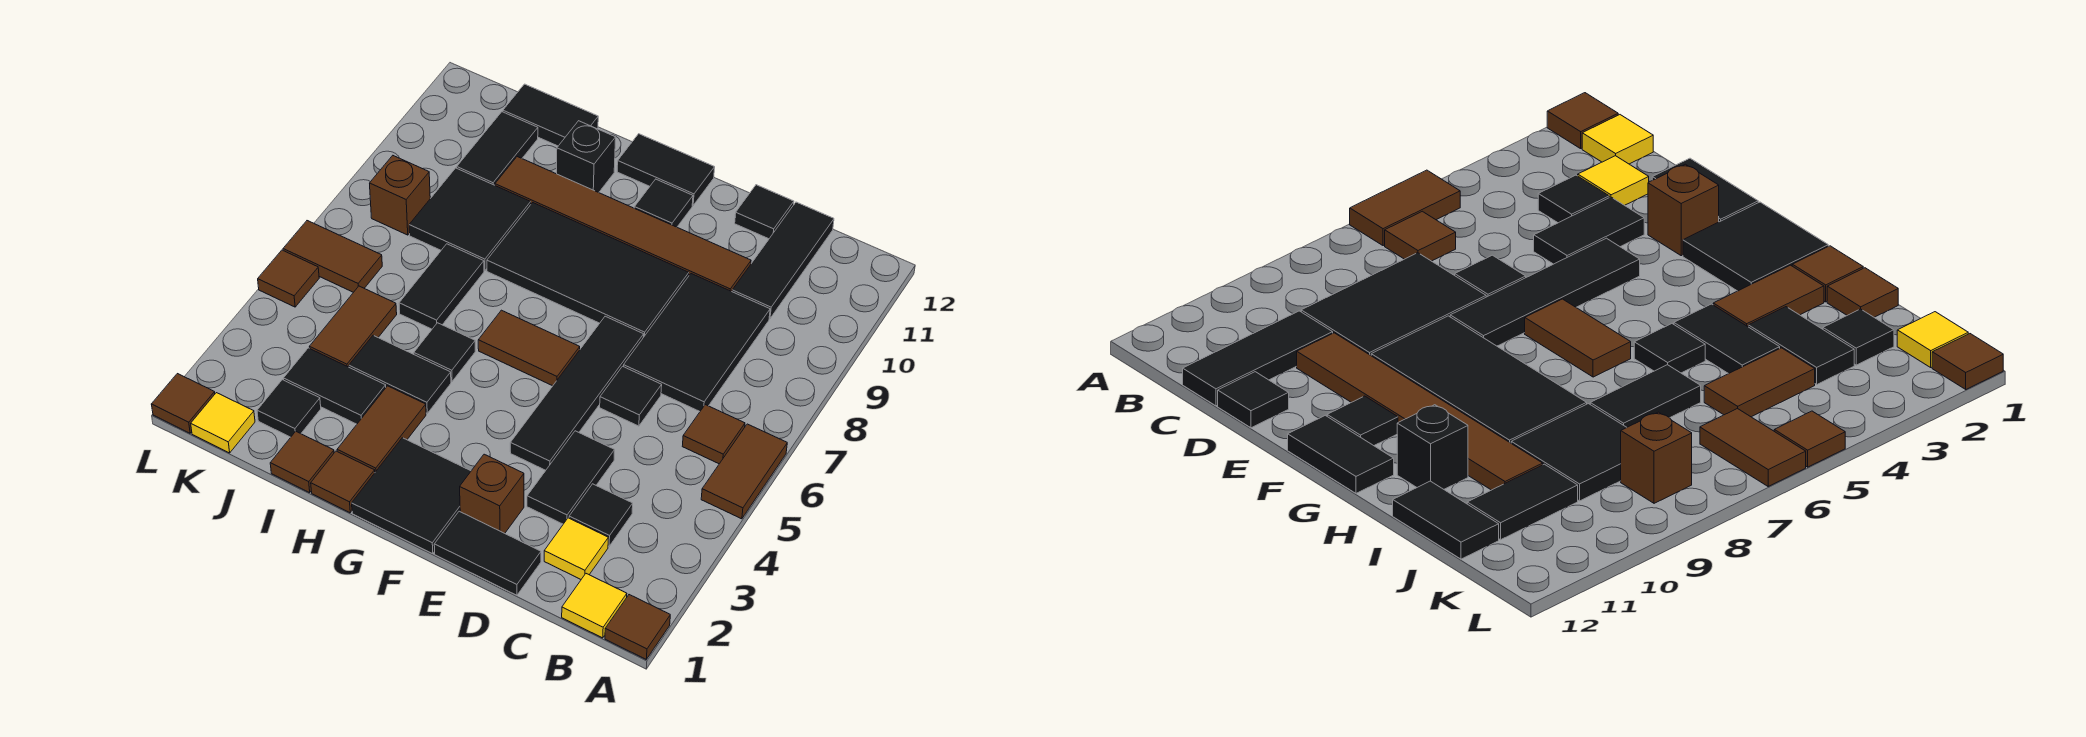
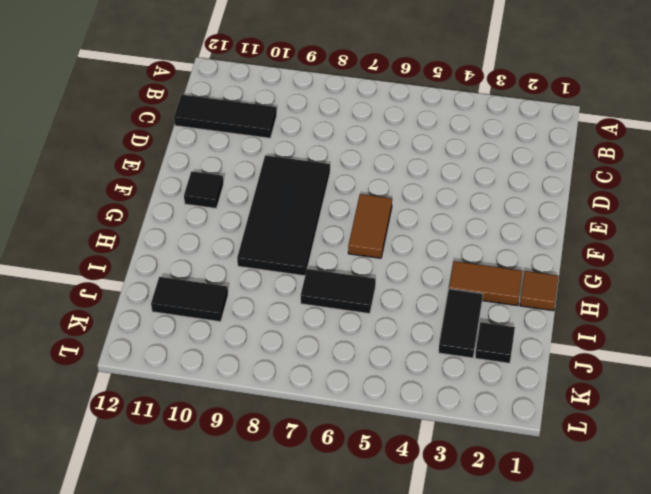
none -> brown tile A1 level 1
none -> brown tile A5:A6 level 1
none -> yellow tile B1 level 1
none -> brown tile B6 level 1

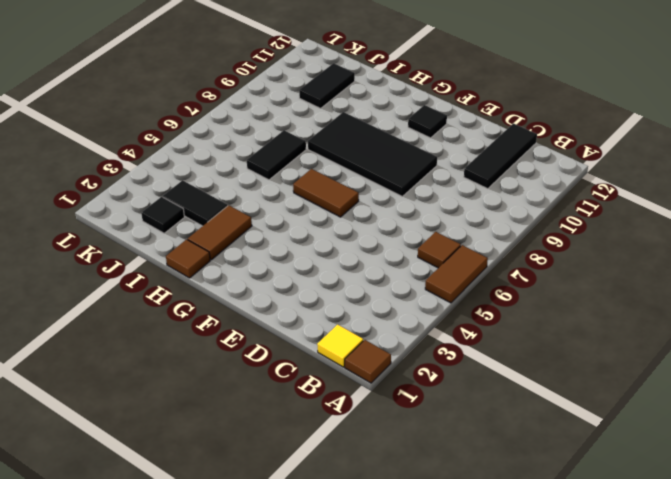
none -> yellow tile C2 level 1
none -> black tile C3 level 1
none -> black tile C7:D9 level 1
none -> black tile D1:E1 level 1

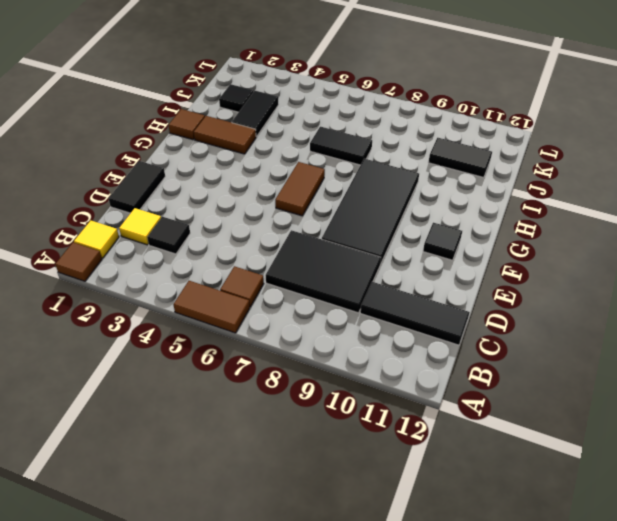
none -> black tile D3:D4 level 1
none -> black tile D6 level 1
none -> brown tile D10:I10 level 1
none -> black tile D12 level 1

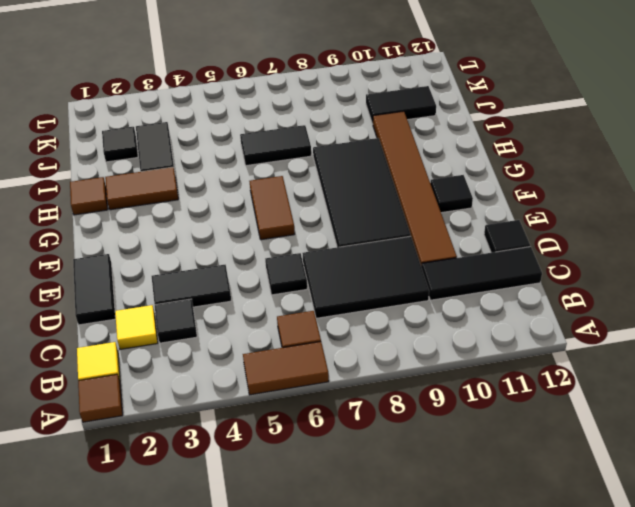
none -> brown brick E2 level 1
none -> black tile E4:E7 level 1
none -> black tile F1:G2 level 1
none -> black tile F12:G12 level 1

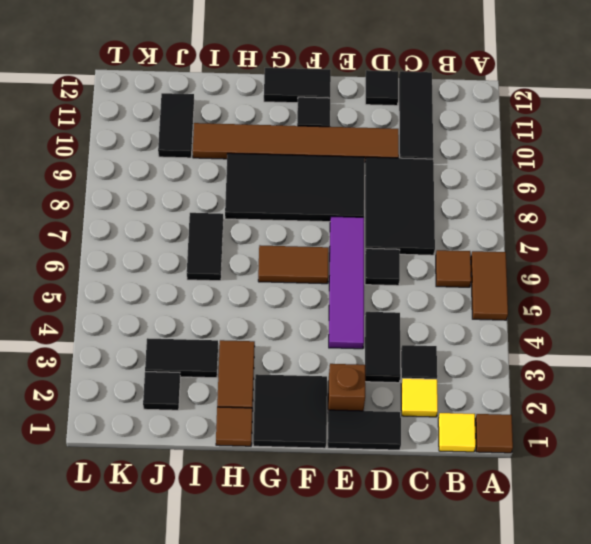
purple tile E4:E7 level 1 -> black tile E4:E7 level 1
none -> black tile H4:I4 level 1
none -> black tile H5 level 1
none -> black brick H11 level 1
none -> brown tile I1 level 1

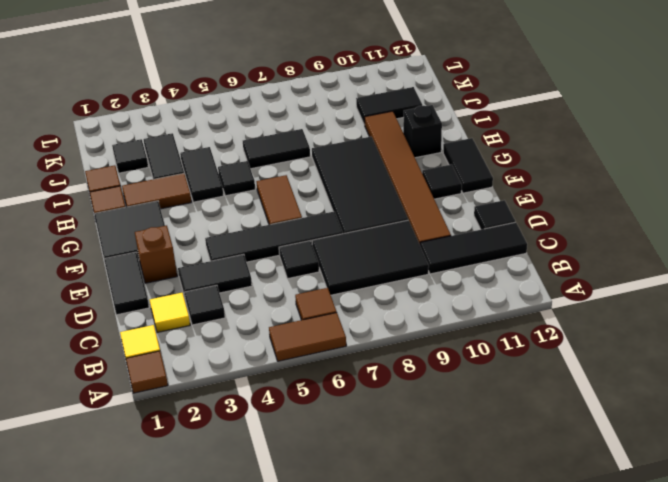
none -> black tile I8:J9 level 1
none -> black tile I12:J12 level 1
none -> brown tile J4:J5 level 1
none -> yellow tile K1 level 1

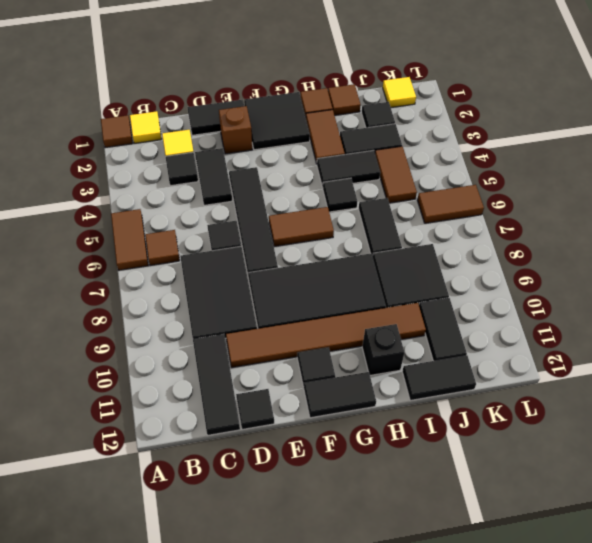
none -> brown brick K8 level 1
none -> brown tile L1 level 1
none -> brown tile L5 level 1

